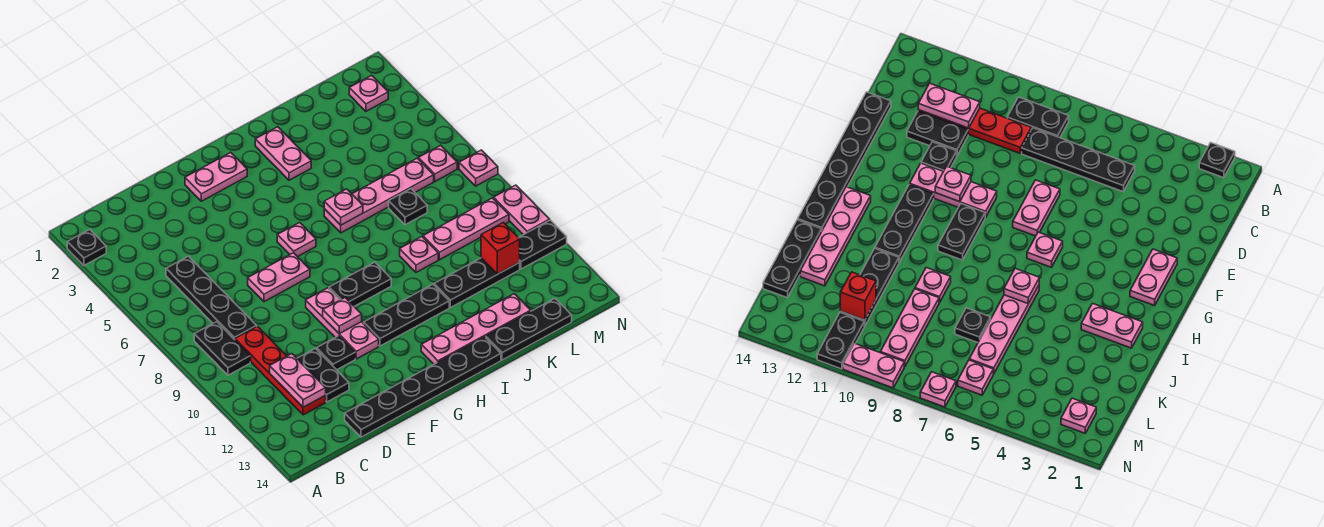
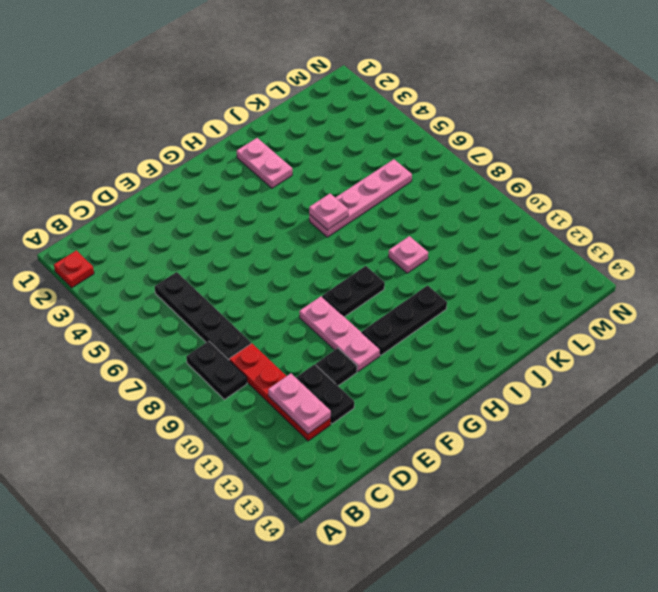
red plate A2 level 1 -> black plate A2 level 1
none -> black plate D14:I14 level 1
none -> pink plate E7:F7 level 1
none -> pink plate F2:G2 level 1
none -> pink plate G6 level 1

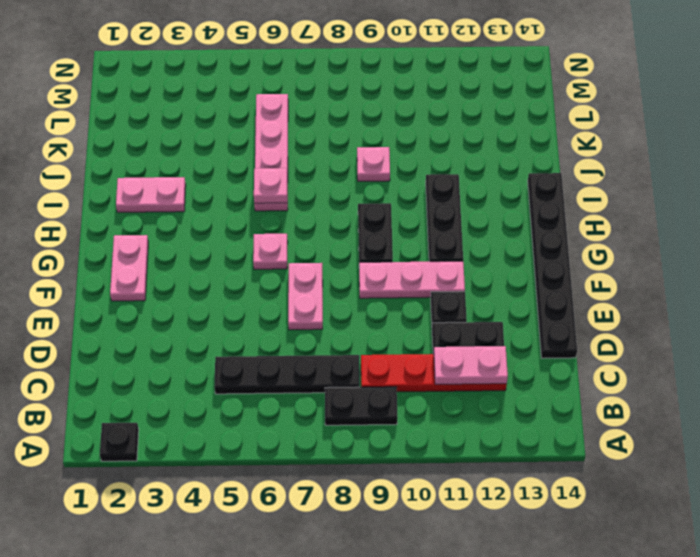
none -> pink plate H13:K13 level 1
none -> black plate J11:L11 level 1
none -> black plate J14:L14 level 1
none -> black plate K7 level 1

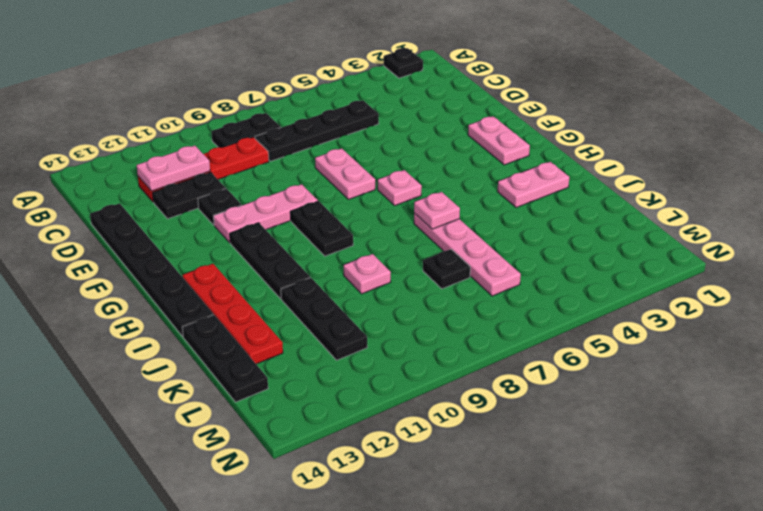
red plate H13:K13 level 1 -> pink plate H13:K13 level 1
none -> pink plate K9:M9 level 1
none -> pink plate M2 level 1
none -> pink plate M6 level 1
none -> black plate M11:N11 level 1

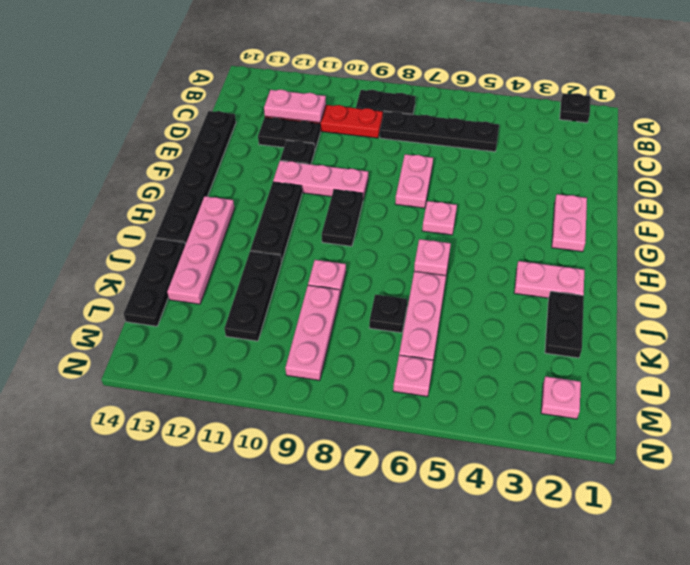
black plate J2:K2 level 1 -> black plate M11:N11 level 1
none -> pink plate N7 level 1
none -> pink plate N9:N10 level 1
none -> pink plate F10 level 2
none -> red brick L11 level 2

